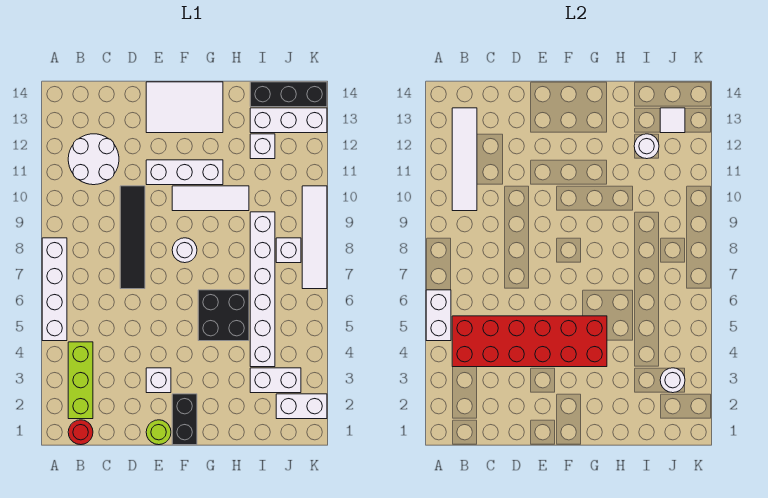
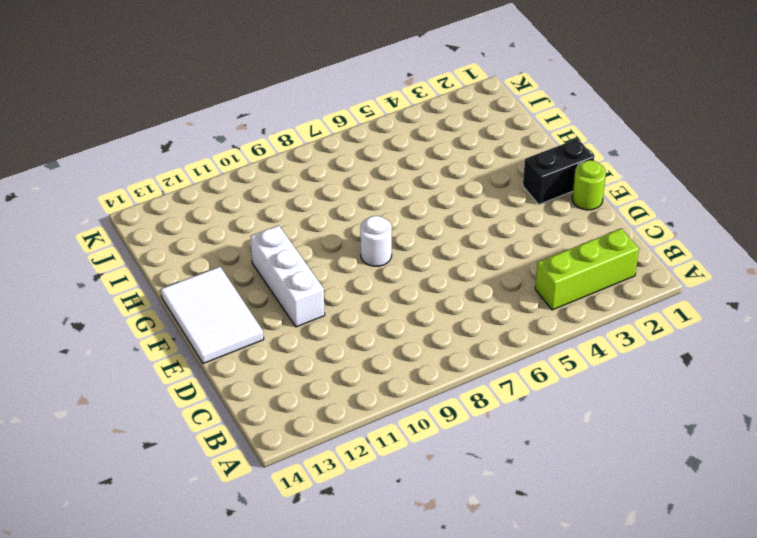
none -> white brick A5:A8 level 1
none -> red round brick B1 level 1
none -> white round brick B11:C12 level 1

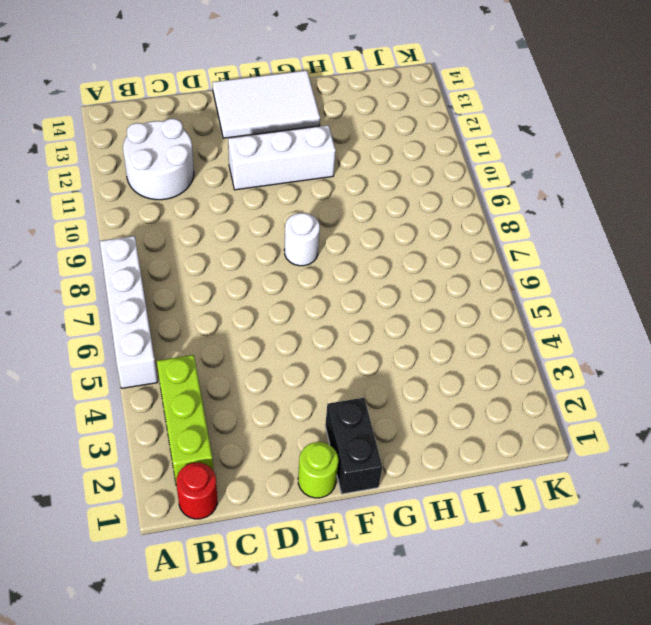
none -> black tile D7:D10 level 1
none -> white brick E3 level 1
none -> white tile F10:H10 level 1

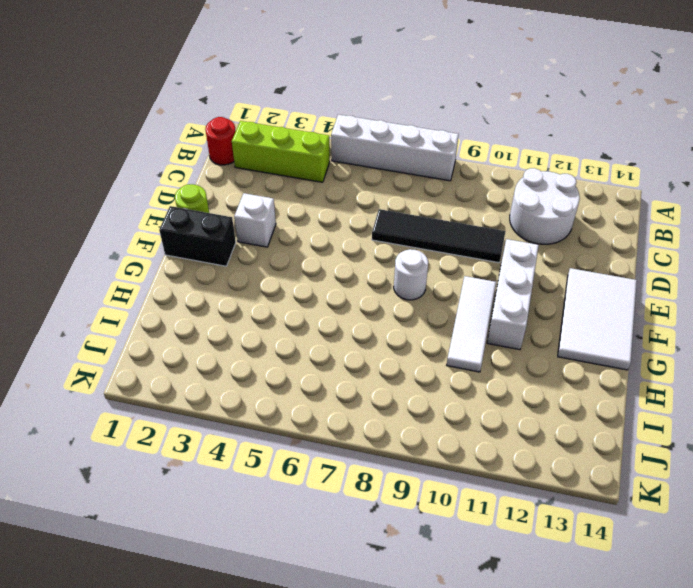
none -> black brick G5:H6 level 1
none -> white brick I3:J3 level 1
none -> white brick I4:I9 level 1

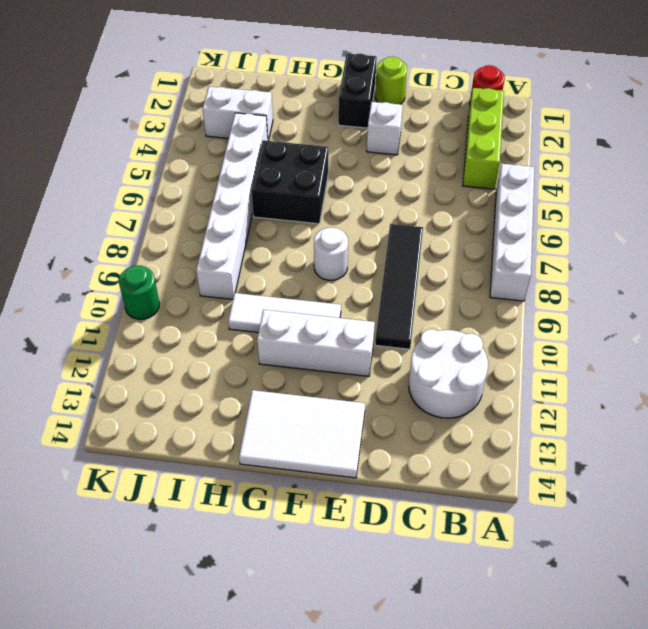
green round brick K10 level 1 -> white tile K7:K10 level 1
none -> white brick I12 level 1
none -> white brick I13:K13 level 1
none -> black brick I14:K14 level 1

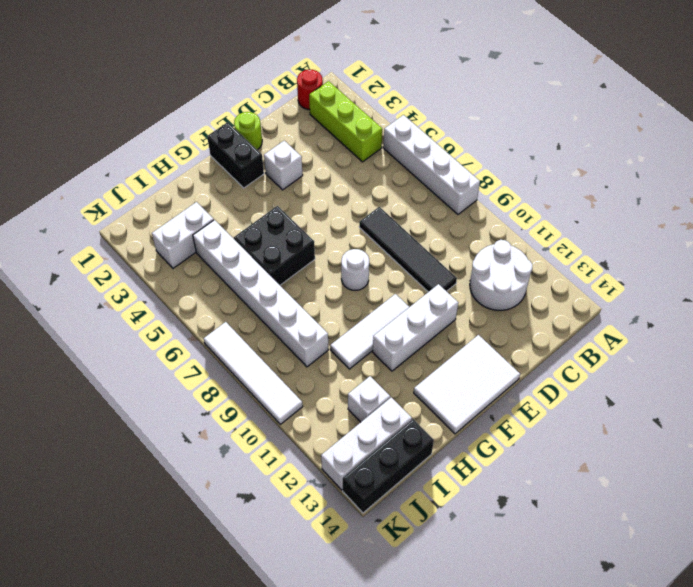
none -> white brick J2:K2 level 1
none -> white brick J8 level 1
none -> white brick A5:A6 level 2

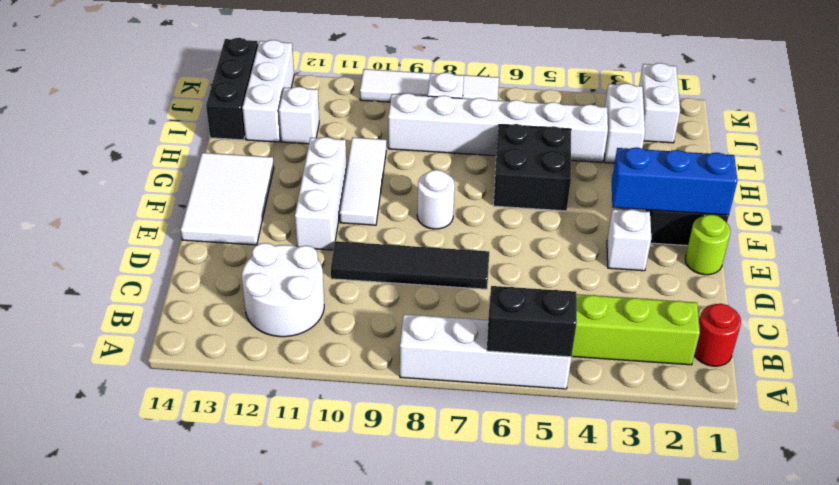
black brick A5:A6 level 2 -> white brick A5:A6 level 2
blue brick F1:F3 level 2 -> none
none -> red brick B4:G5 level 2
none -> white tile B10:B13 level 2
none -> white round brick I12 level 2

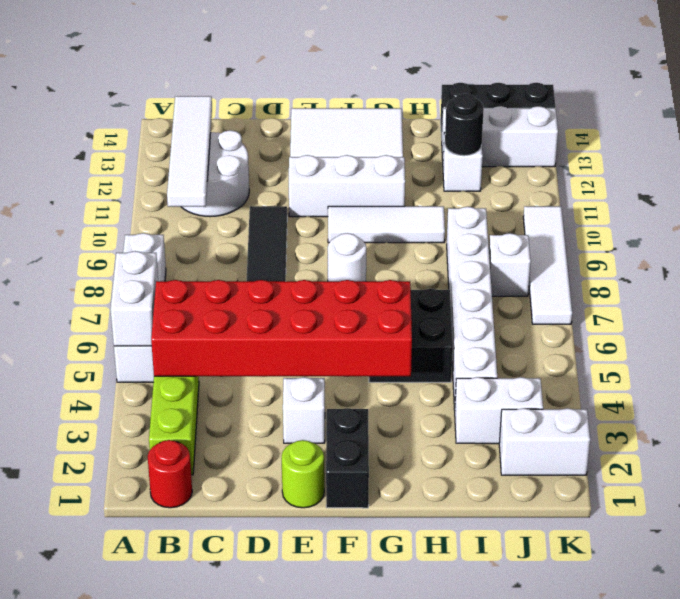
black round brick I12 level 2 -> white round brick I12 level 2
none -> white round brick J3 level 2
none -> white tile J13 level 2

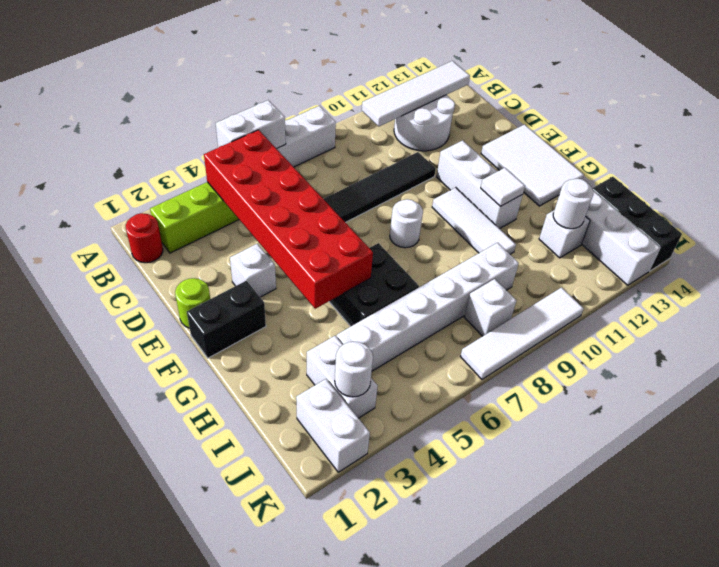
white tile G11 level 2 -> white tile J13 level 2

